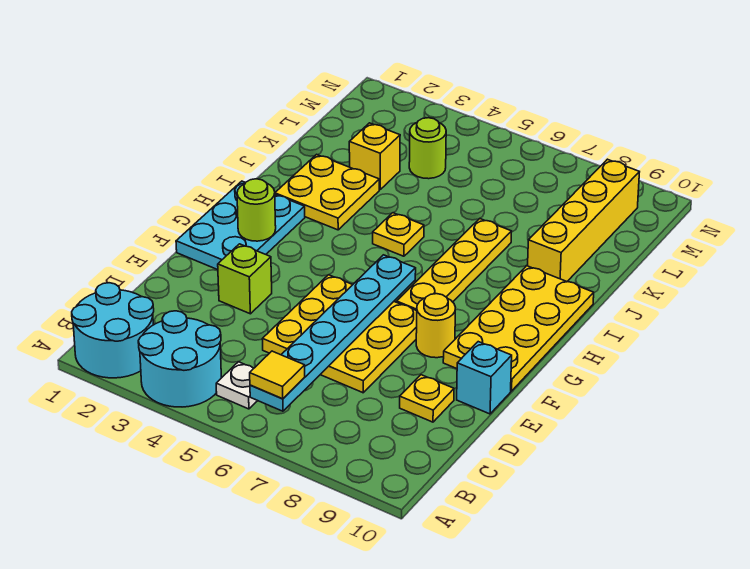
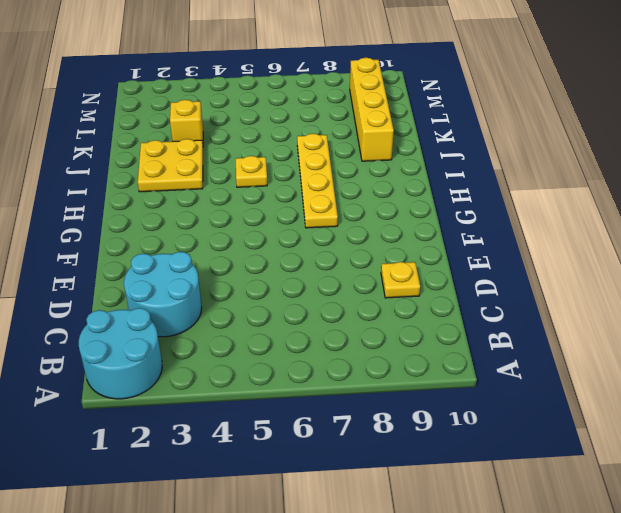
cyan round brick C2:D3 level 1 -> cyan round brick A3:B4 level 1
none -> white plate B5 level 1
none -> yellow plate D5:F7 level 1
none -> lime brick E3 level 1

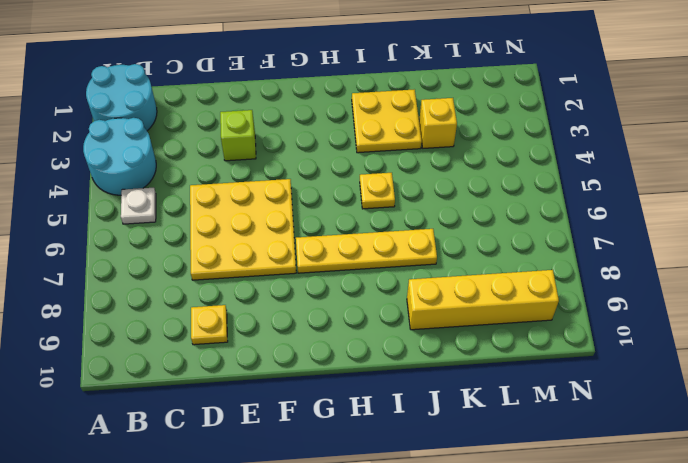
none -> cyan brick E10 level 1
none -> cyan plate F1:H2 level 1
none -> yellow round brick F8 level 1

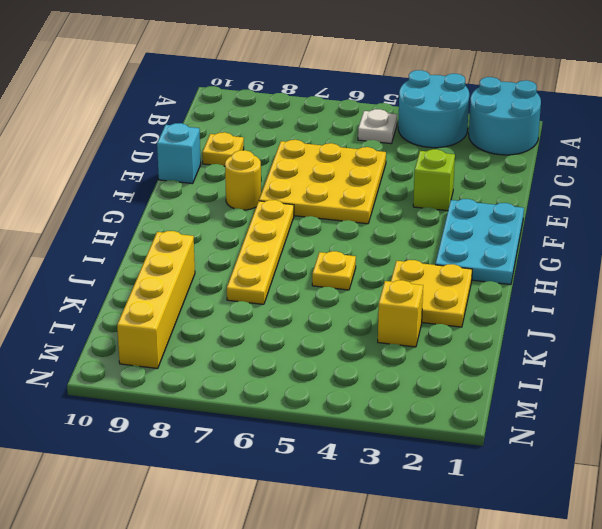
none -> yellow plate F9:I10 level 1
none -> lime round brick L4 level 1
none -> cyan plate B6:G6 level 2

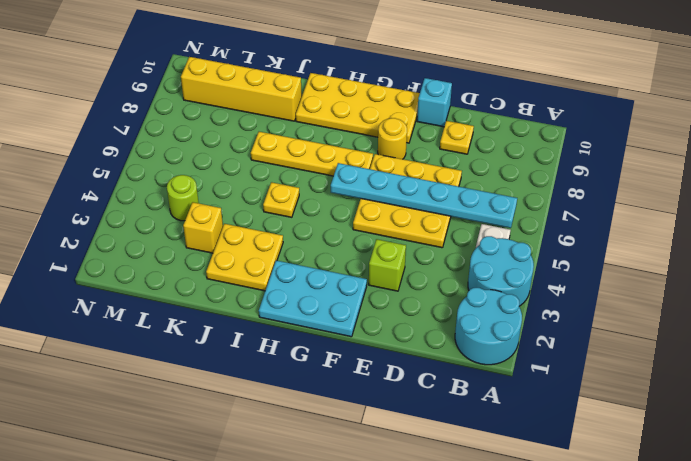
none -> lime round brick G2 level 2
none -> yellow tile B6 level 3

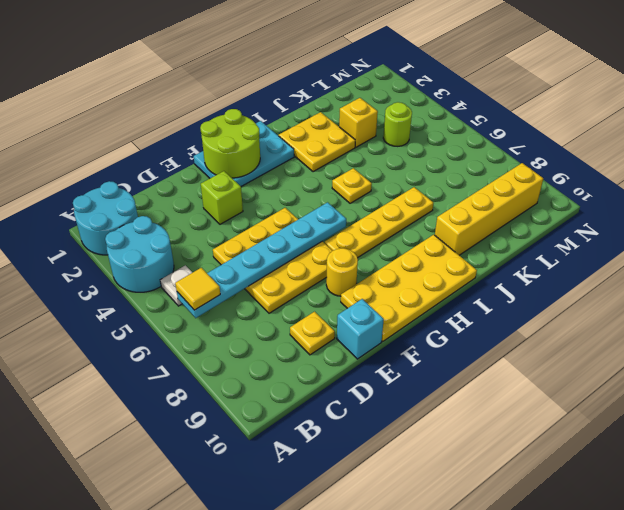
lime round brick F1:G2 level 2 -> lime round brick G2 level 2

